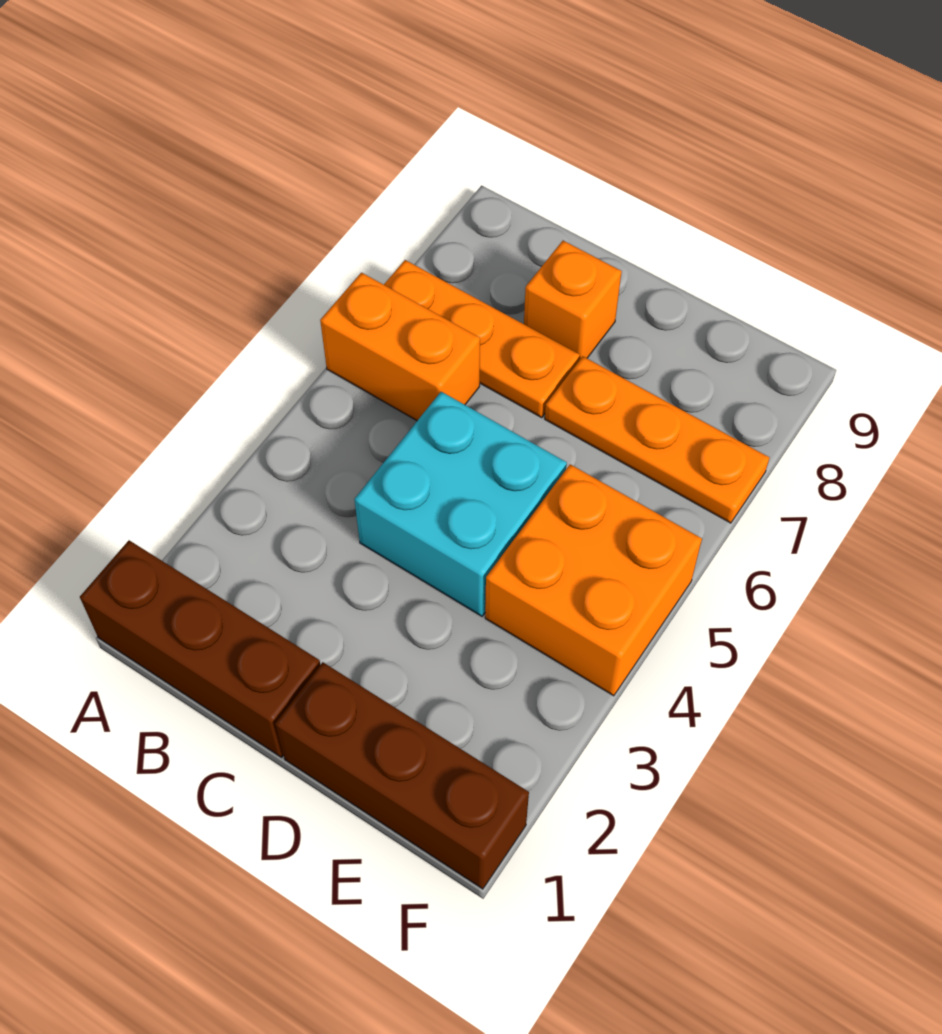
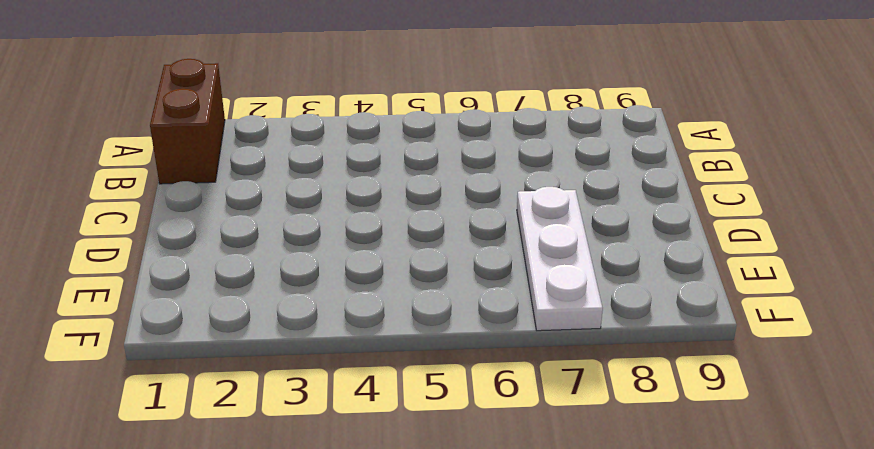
brown brick A1:B1 level 1 -> brown brick A1:C1 level 1
white plate D7:F7 level 1 -> orange plate D7:F7 level 1
none -> orange brick A6:B6 level 1
none -> orange plate A7:C7 level 1

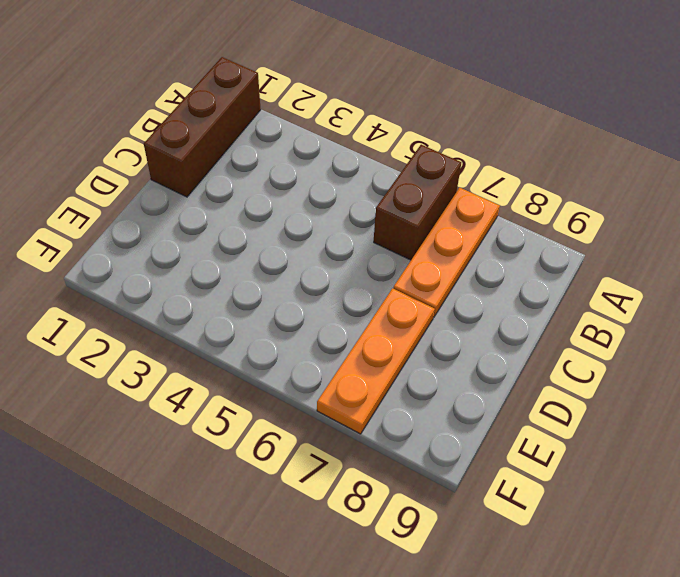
brown brick A6:B6 level 1 -> orange brick A6:B6 level 1
none -> cyan brick C4:D5 level 1
none -> orange brick C8 level 1

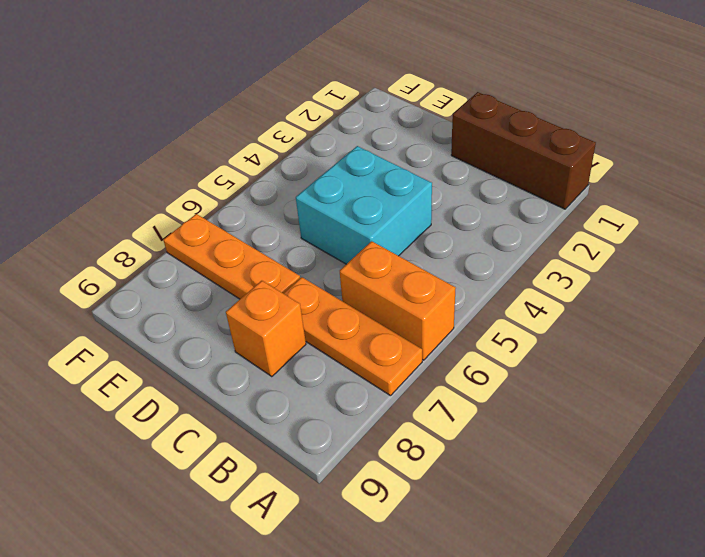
none -> brown brick D1:F1 level 1
none -> orange brick E4:F5 level 1

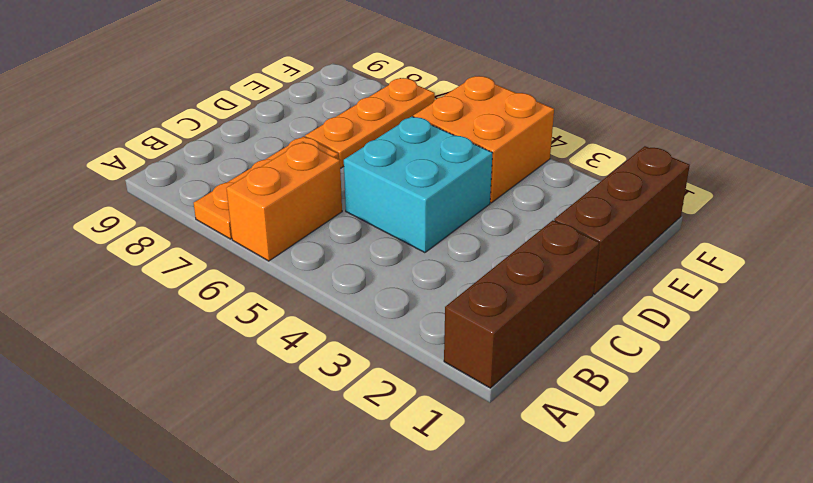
none -> orange brick C8 level 1

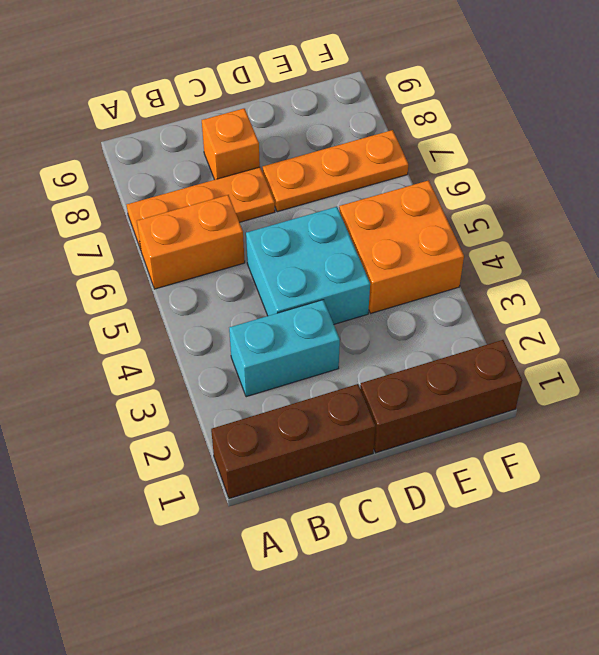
cyan brick B3:C3 level 1 -> none

